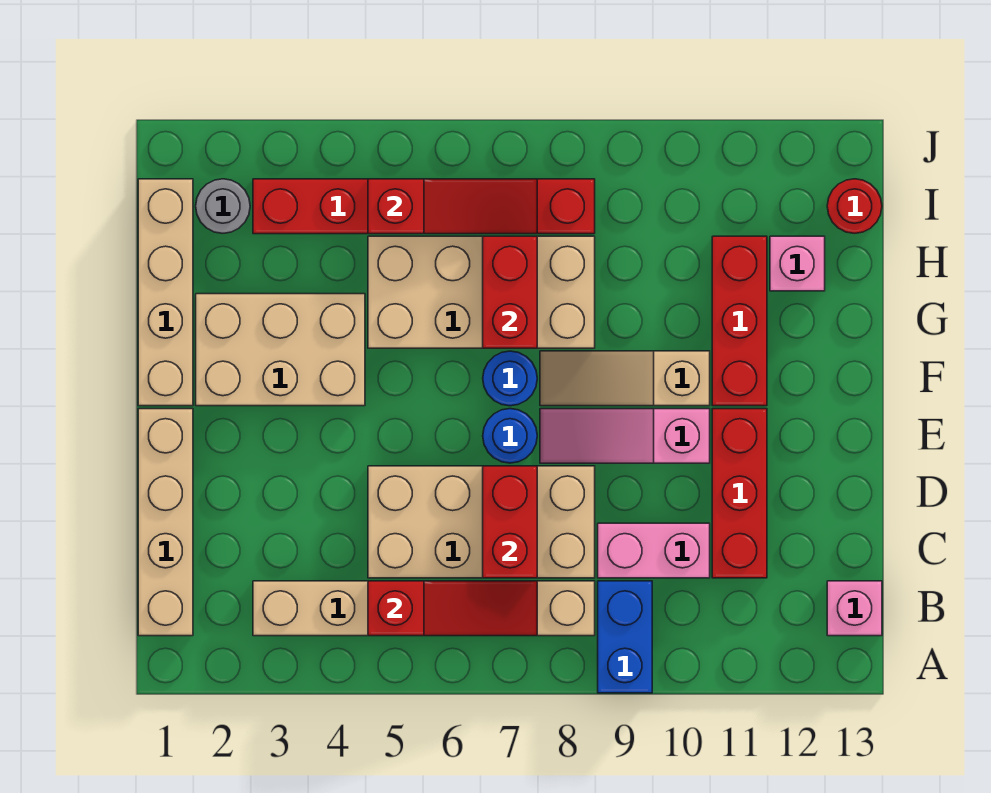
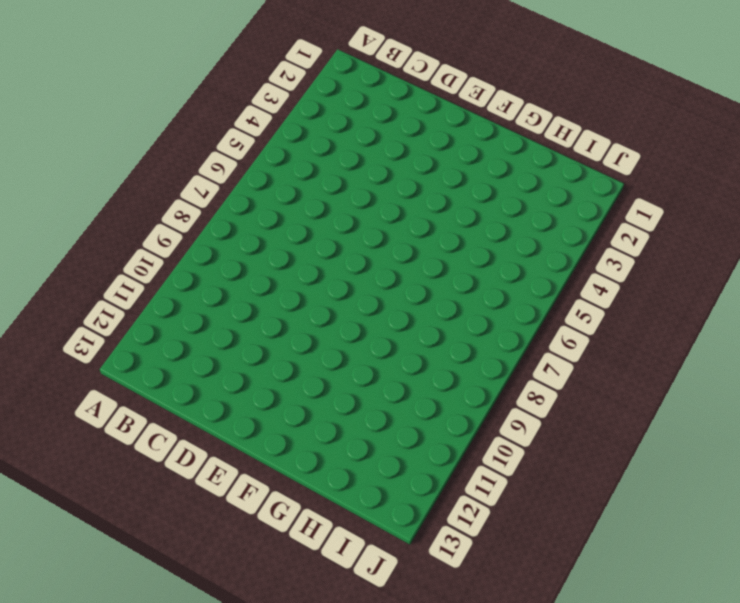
none -> blue brick A9:B9 level 1
none -> tan brick B1:E1 level 1
none -> tan brick B3:B8 level 1

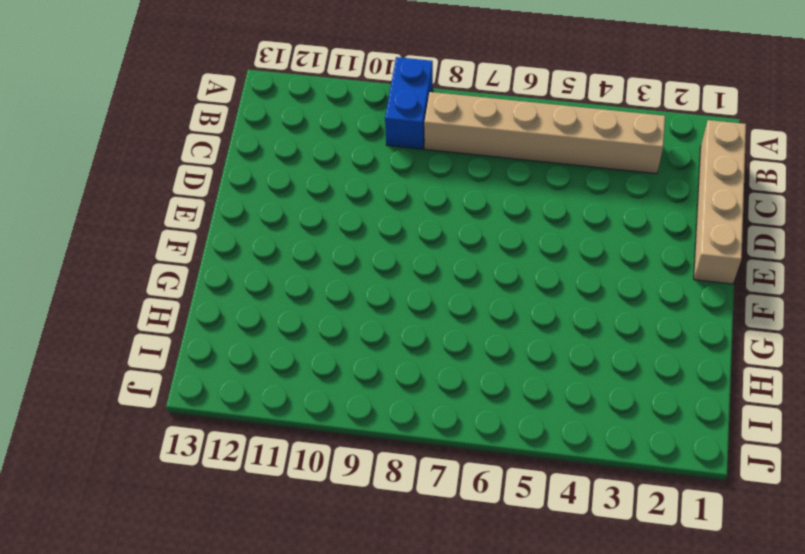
none -> pink brick B13 level 1
none -> tan brick C5:D8 level 1
none -> pink brick C9:C10 level 1

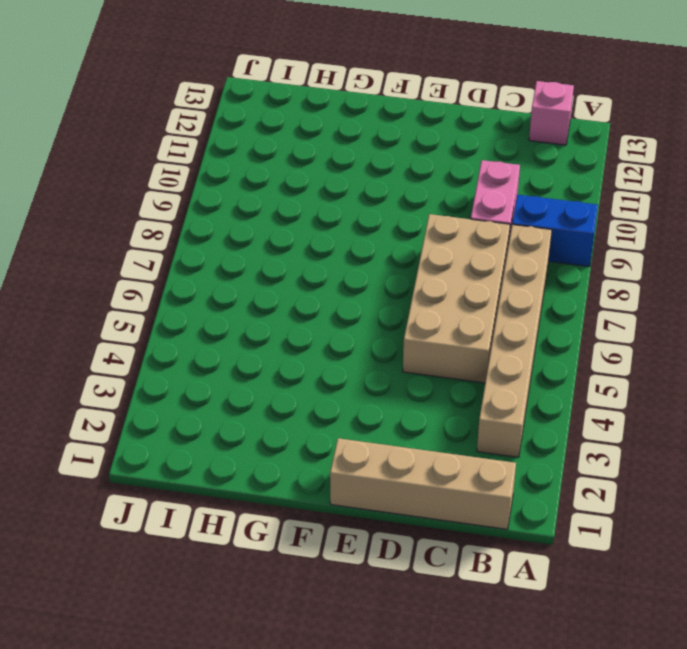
none -> red brick C11:E11 level 1
none -> blue round brick E7 level 1
none -> pink slope E8:E10 level 1 top 10

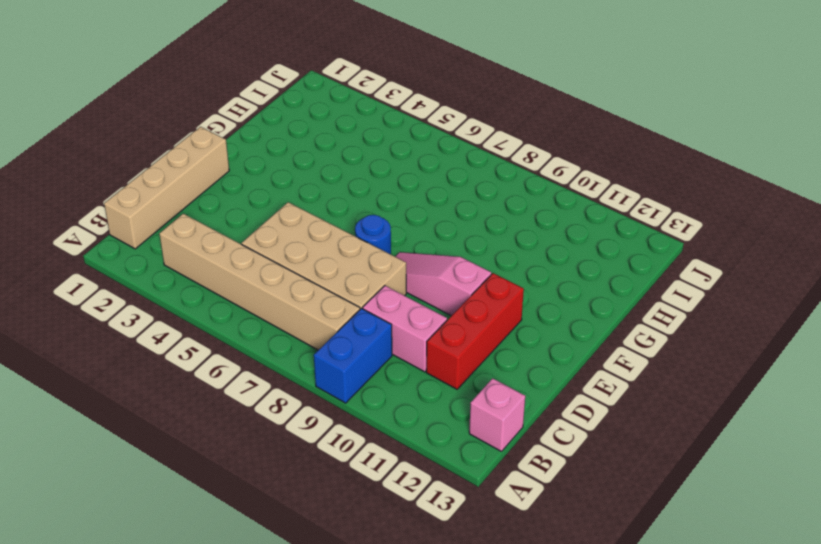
none -> tan brick F1:I1 level 1
none -> tan brick F2:G4 level 1
none -> blue round brick F7 level 1

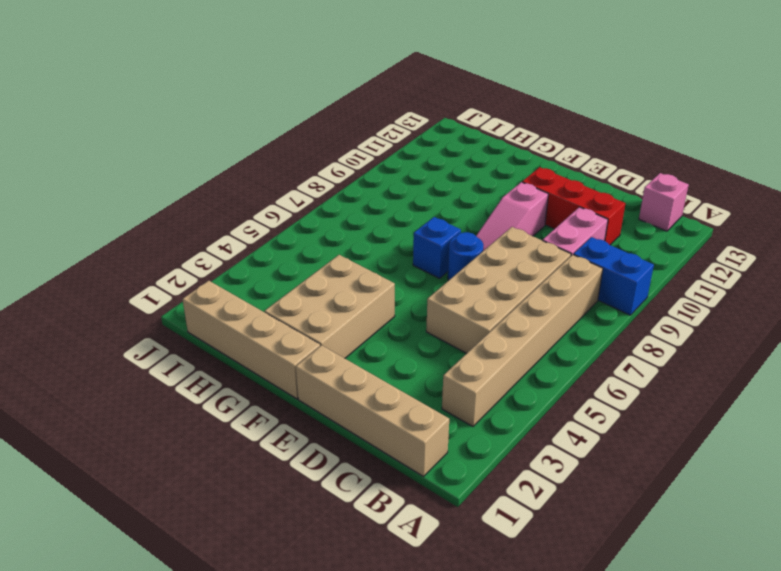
blue brick F7 level 1 -> blue round brick F7 level 1
none -> tan slope F8:F10 level 1 top 10
none -> red brick F11:H11 level 1
none -> tan brick G5:H8 level 1

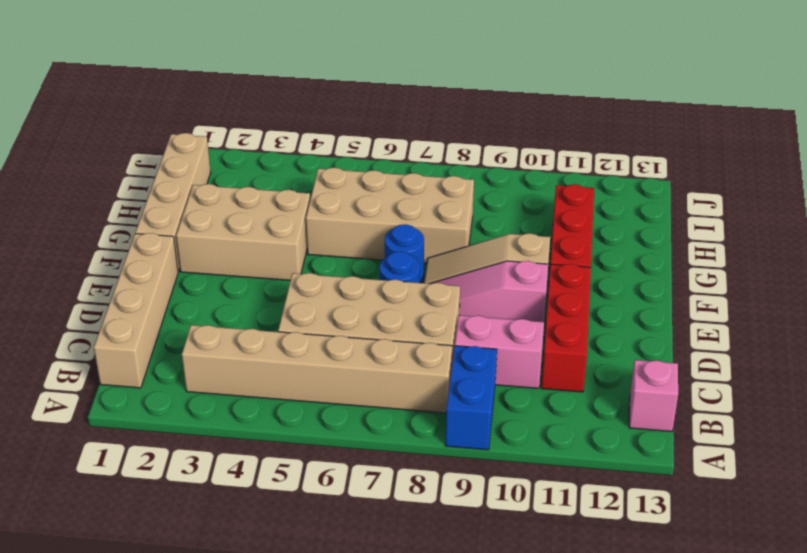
none -> pink brick H12 level 1
none -> grey round brick I2 level 1
none -> red brick I3:I8 level 1

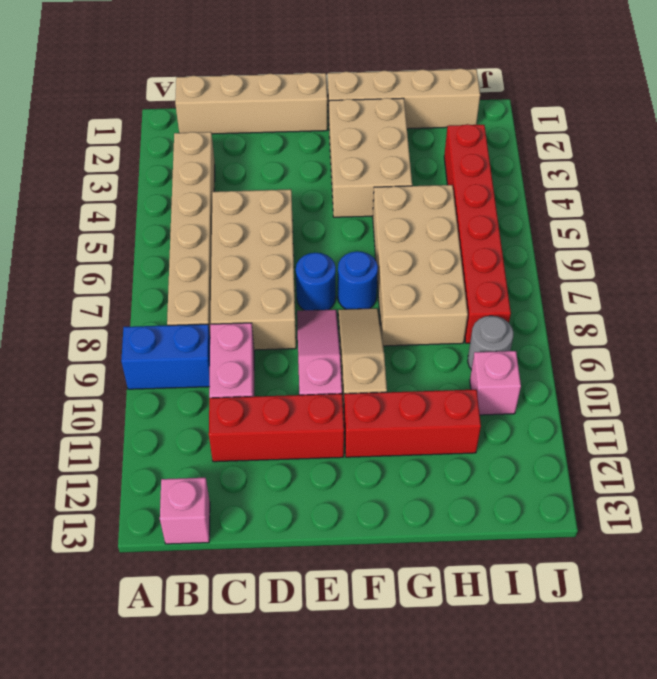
grey round brick I9 level 1 -> grey round brick I2 level 1
pink brick I10 level 1 -> pink brick H12 level 1
none -> red round brick I13 level 1
none -> red slope B5:B7 level 2 top 5
none -> red brick C7:D7 level 2

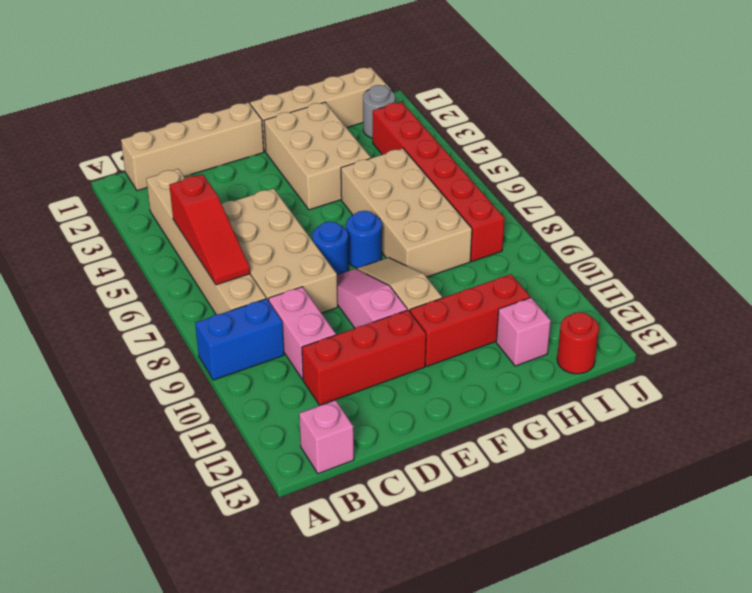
none -> red brick C7:D7 level 2
none -> red brick G7:H7 level 2
none -> red slope I5:I7 level 2 top 5

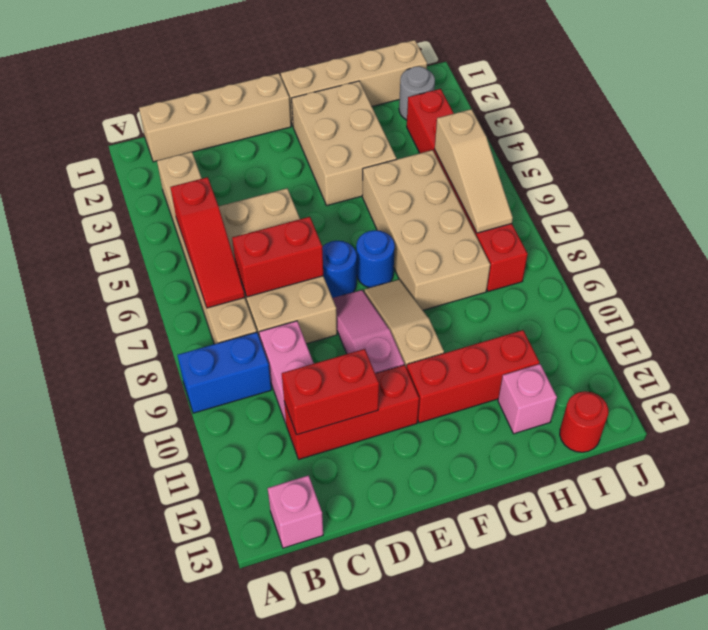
red brick C11:D11 level 2 -> red brick G7:H7 level 2
tan slope I5:I7 level 2 top 5 -> red slope I5:I7 level 2 top 5

